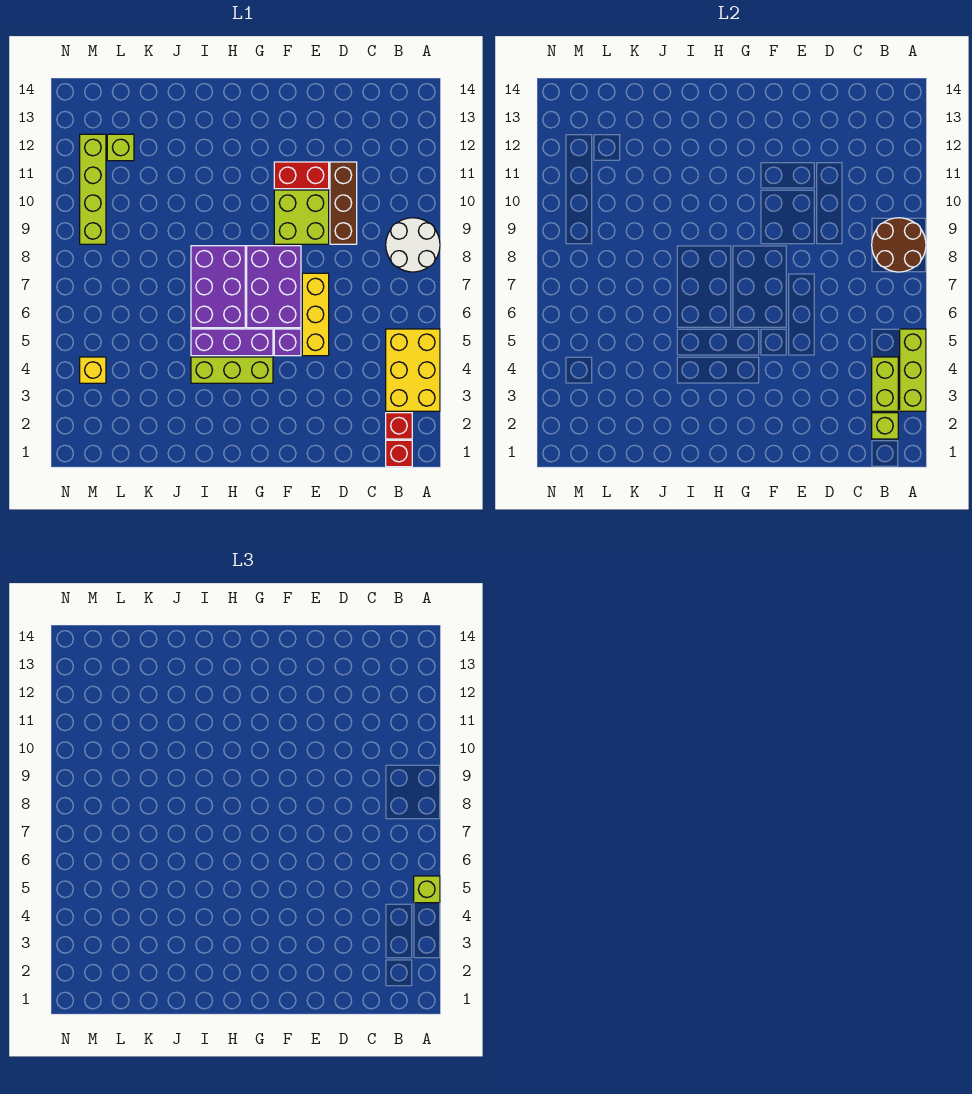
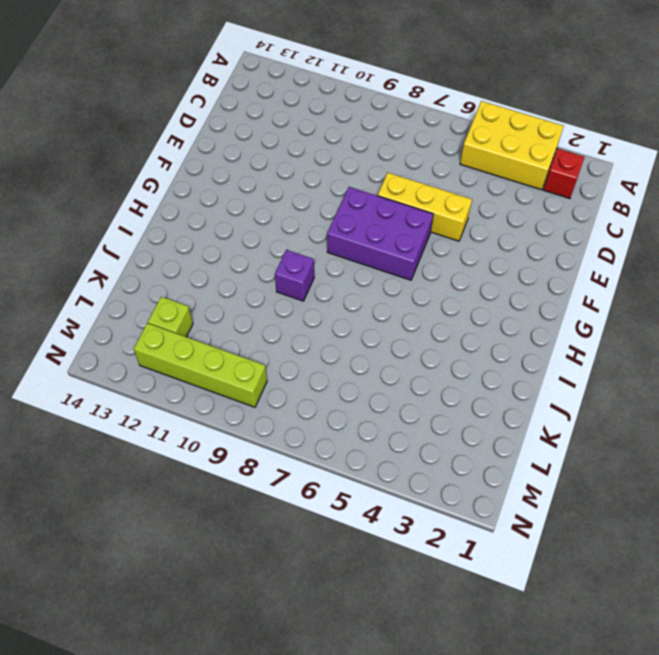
purple brick I9 level 1 -> purple brick F5 level 1
none -> white round brick A8:B9 level 1
none -> red brick B1 level 1
none -> brown brick D9:D11 level 1

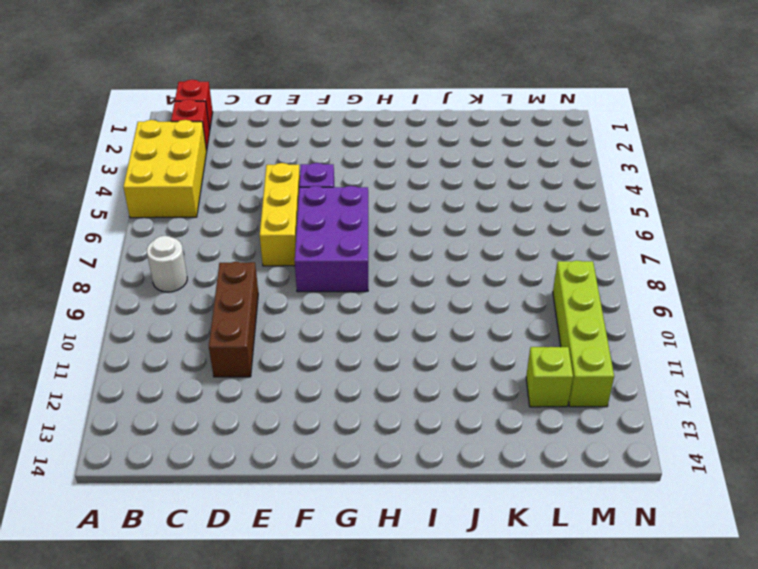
white round brick B8 level 1 -> white round brick A8:B9 level 1
none -> lime brick E9:F10 level 1
none -> red brick E11:F11 level 1
none -> lime brick G4:I4 level 1

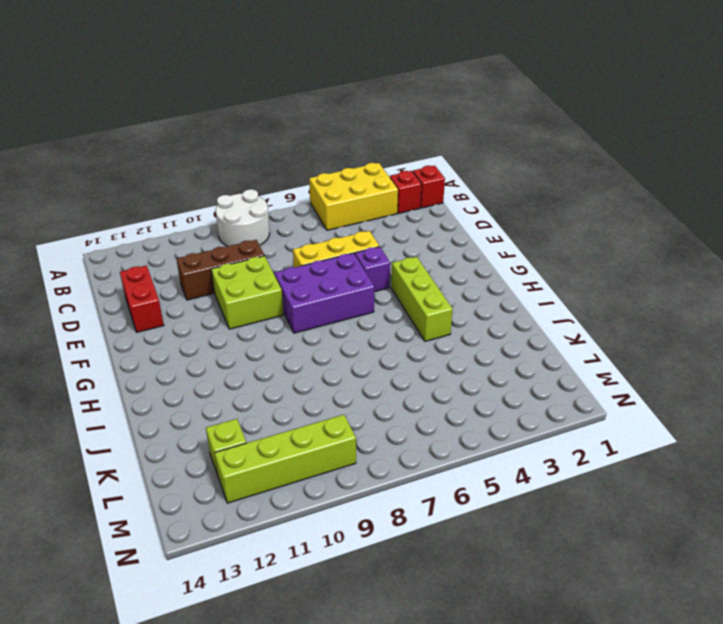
red brick D13:E13 level 1 -> red brick E11:F11 level 1
none -> purple brick G5:I5 level 1
none -> purple brick H6:I8 level 1
none -> yellow brick M4 level 1

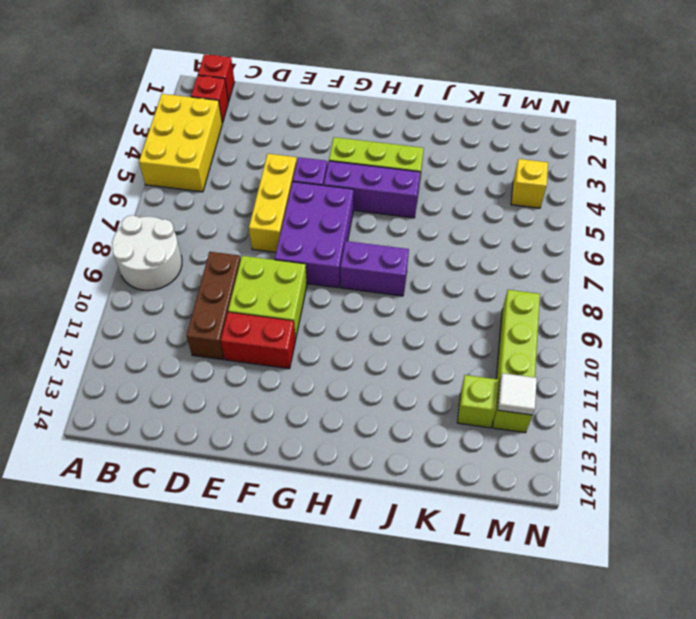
purple brick H8:I8 level 1 -> purple brick H6:I8 level 1
white tile M12 level 2 -> none
none -> lime brick A3:A5 level 2
none -> brown round brick A8:B9 level 2
none -> lime brick B2 level 2

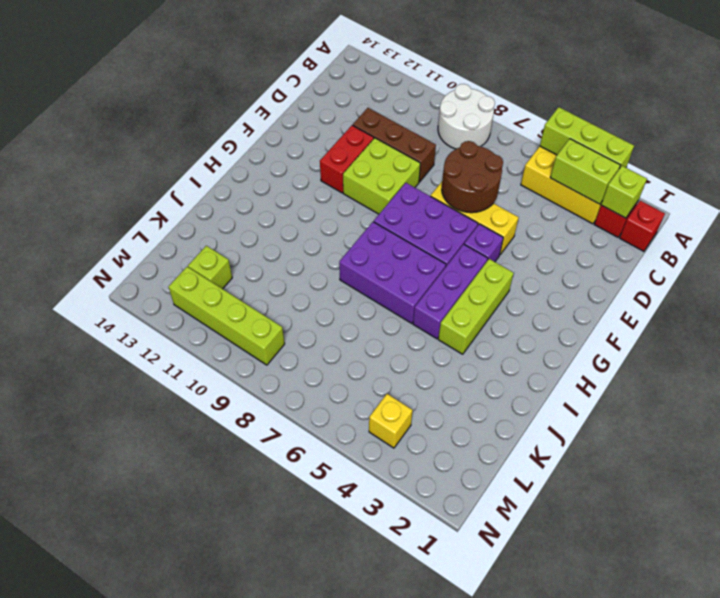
brown round brick D6:E7 level 2 -> brown round brick A8:B9 level 2
none -> lime brick A5 level 3

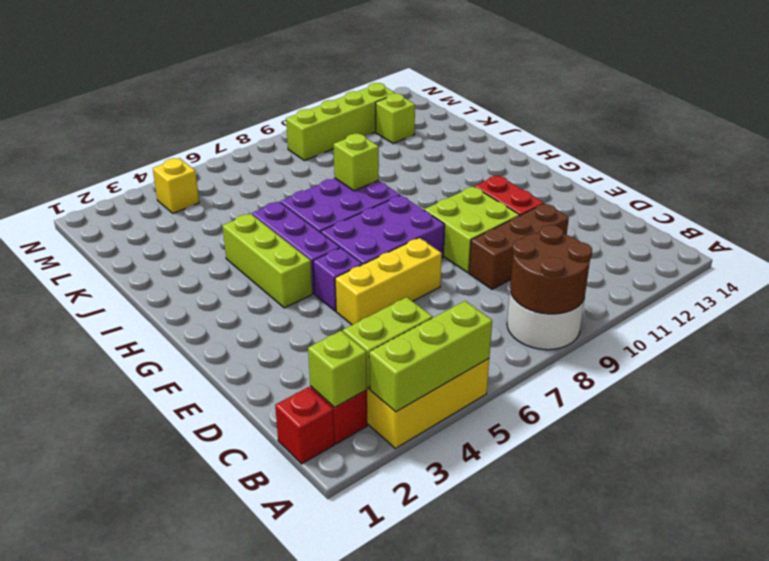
lime brick I8 level 2 -> lime brick A5 level 3

